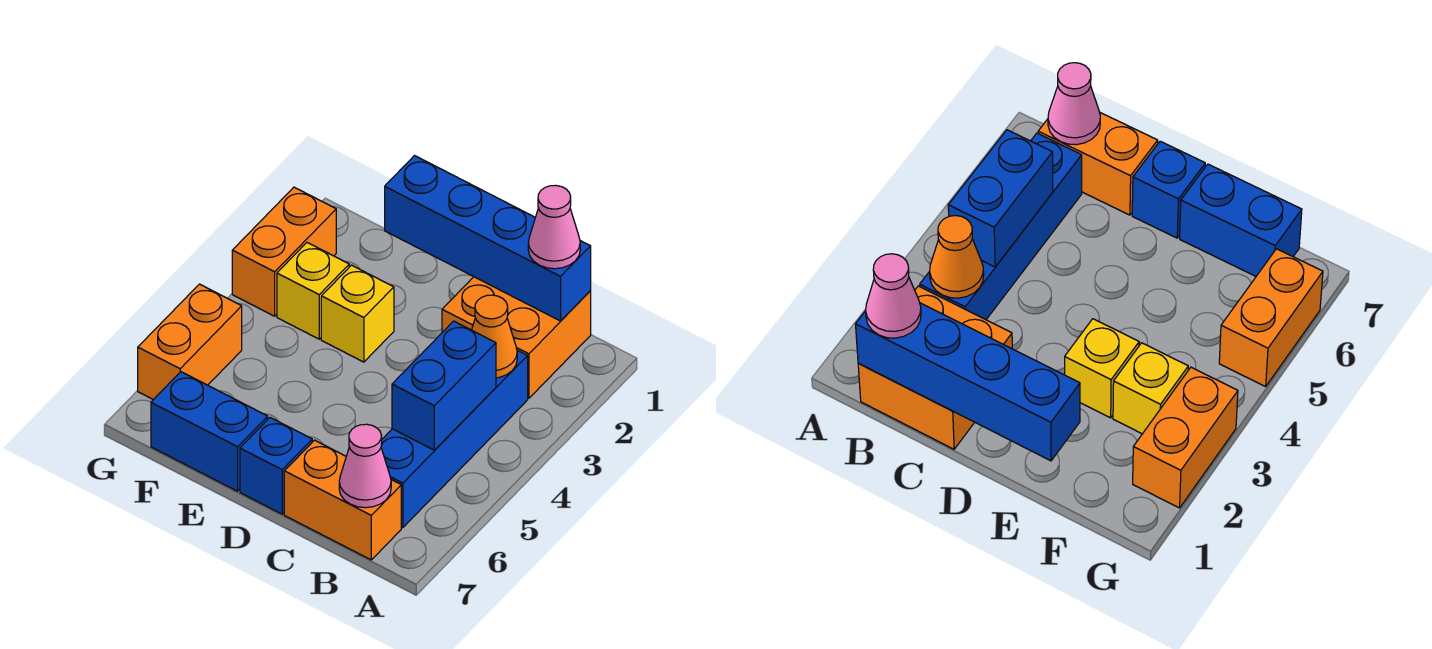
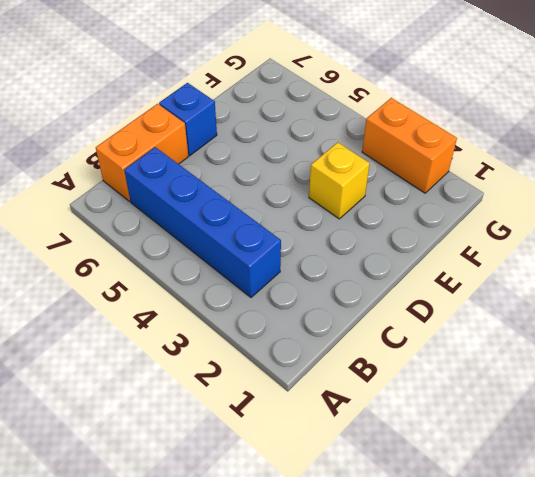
none -> orange brick B1:C2 level 1
none -> blue brick E7:F7 level 1
none -> yellow brick F3 level 1

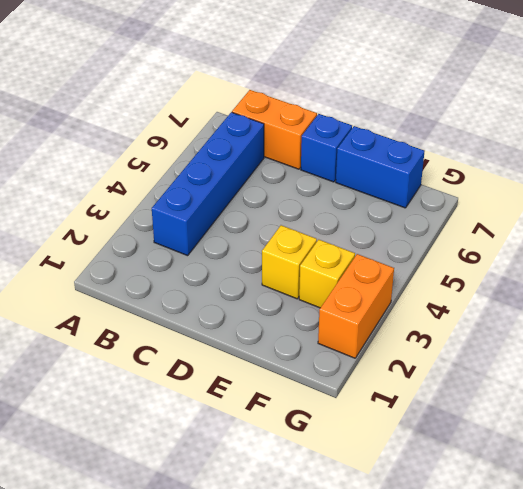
none -> orange brick B1:C2 level 1
none -> orange brick G5:G6 level 1
none -> blue brick B1:E1 level 2

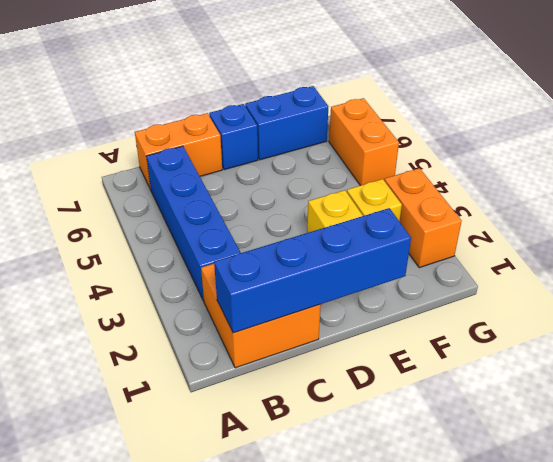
none -> orange cone B3 level 2
none -> blue brick B4:B5 level 2
none -> pink cone B7 level 2

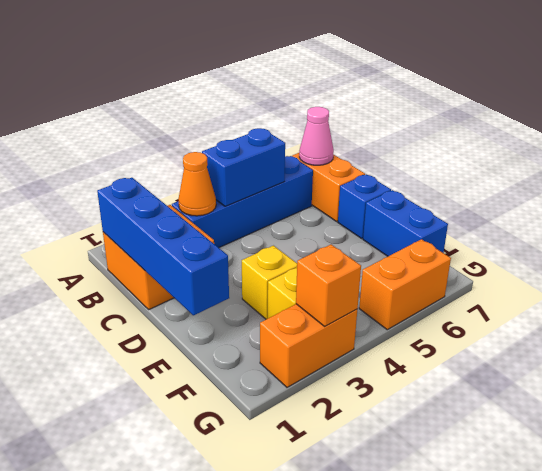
orange brick G3 level 2 -> none
none -> pink cone B1 level 3

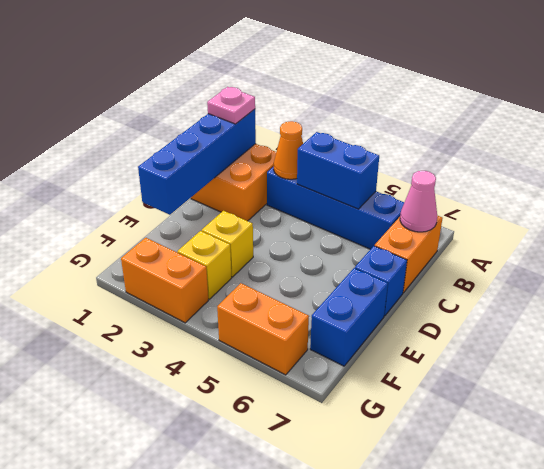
pink plate B1 level 3 -> pink cone B1 level 3

